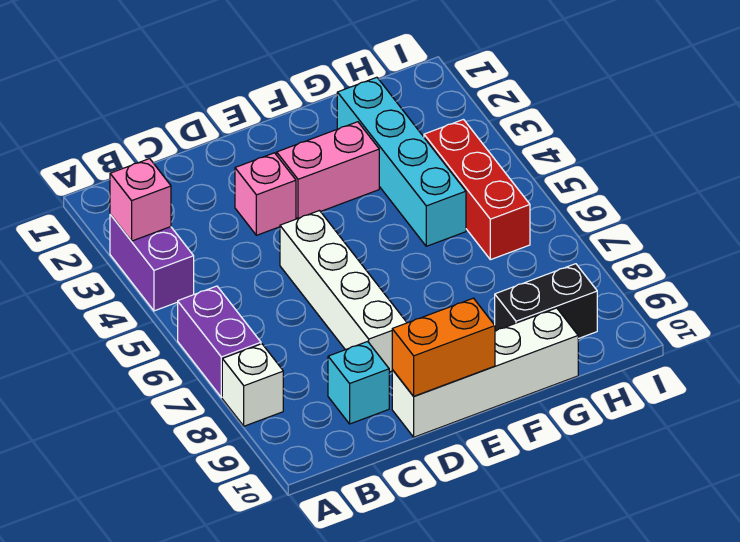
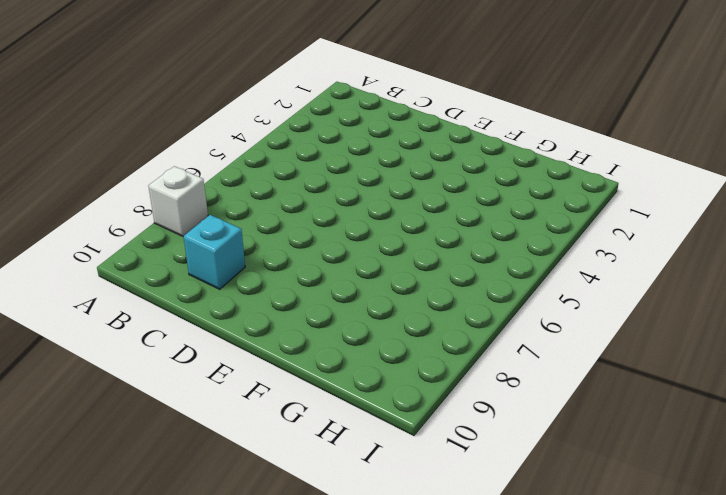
none -> purple brick A3:A4 level 1
none -> purple brick A6:A7 level 1
none -> pink brick D3 level 1

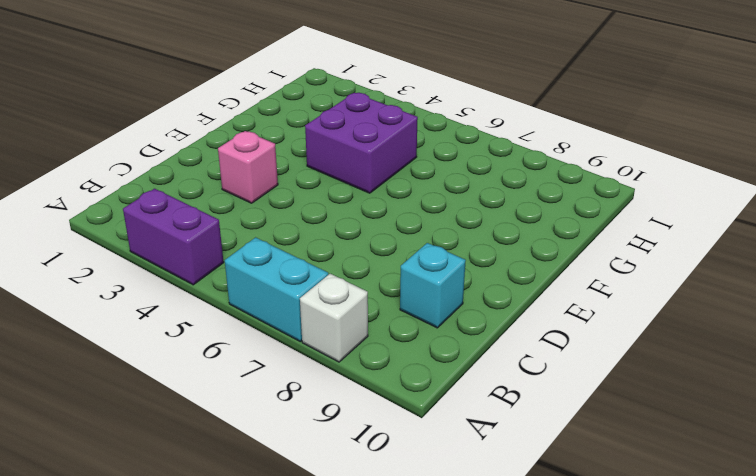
cyan brick A6:A7 level 1 -> purple brick A6:A7 level 1
purple brick F4:G5 level 1 -> cyan brick G2:G5 level 1
none -> white brick D5:D8 level 1
none -> white brick D10:G10 level 1
none -> pink brick E3:F3 level 1

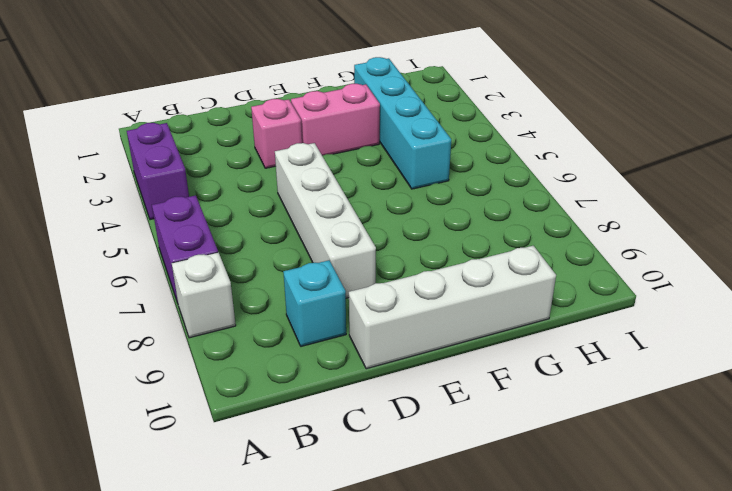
none -> black brick G9:H9 level 1
none -> red brick H4:H6 level 1
none -> pink brick A3 level 2

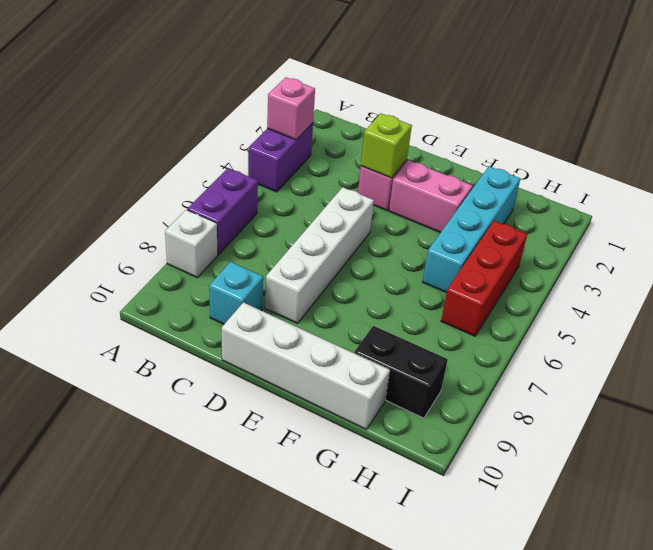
lime brick D3 level 2 -> none
none -> orange brick D10:E10 level 2

